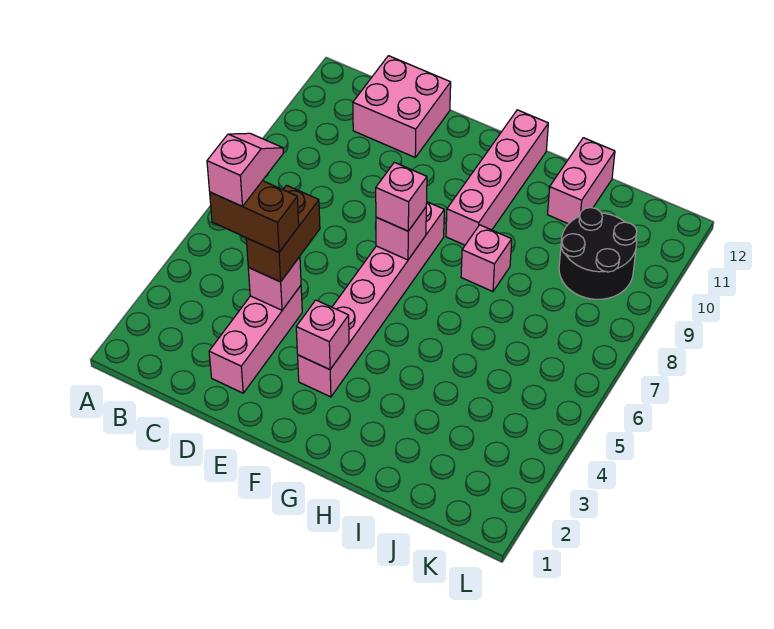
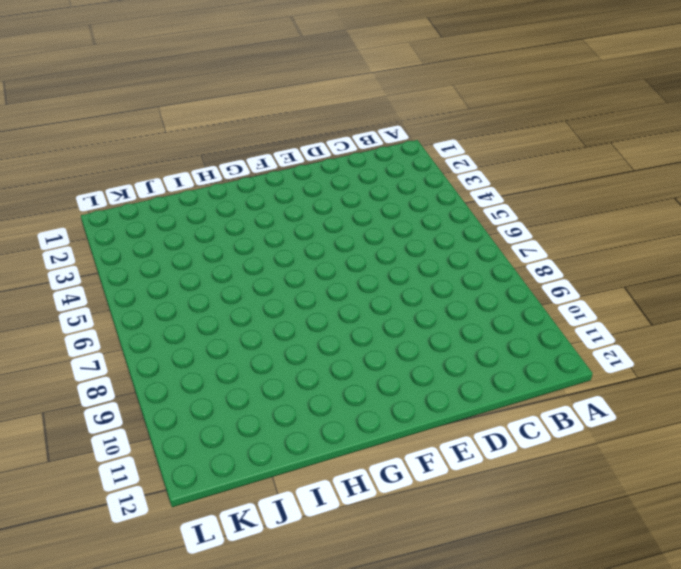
none -> pink brick C11:D12 level 1
none -> pink brick D2:D4 level 1
none -> pink brick F3:F8 level 1

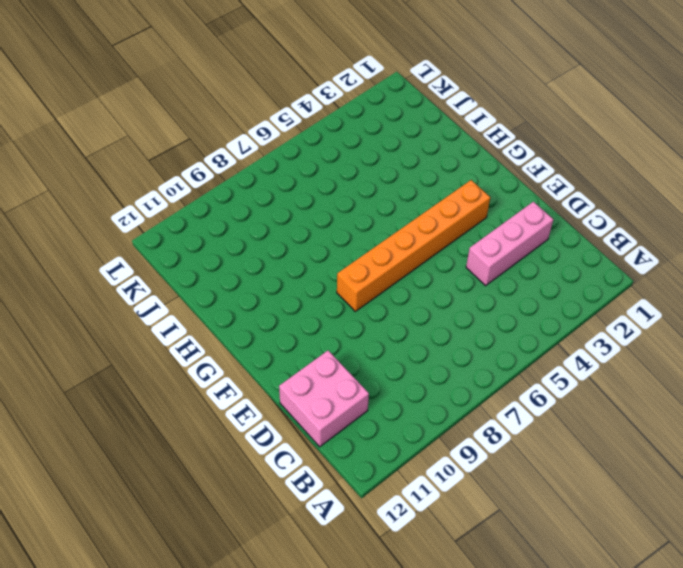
orange brick F3:F8 level 1 -> pink brick F3:F8 level 1
none -> pink brick G9:G12 level 1
none -> pink brick H8 level 1
none -> pink brick I11:I12 level 1

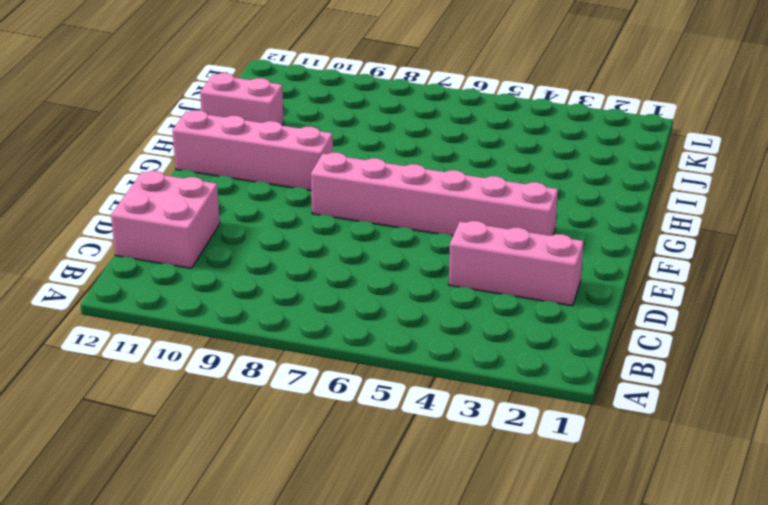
none -> pink brick H8 level 1
none -> black round brick J9:K10 level 1
none -> pink brick D4 level 2

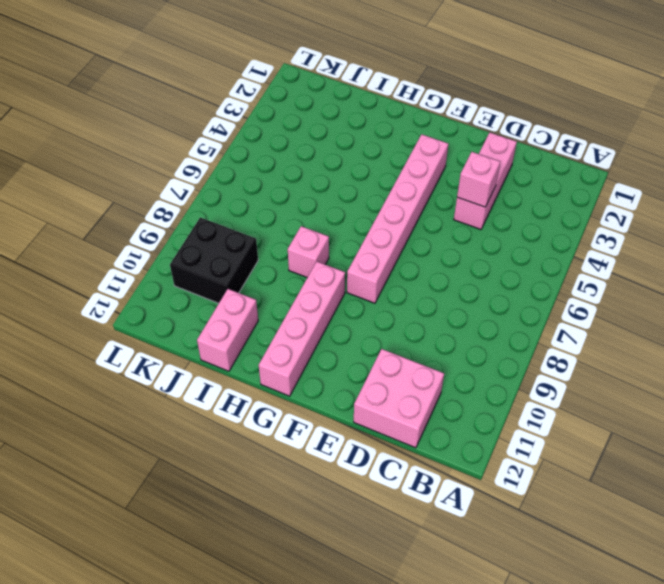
black brick J9:K10 level 1 -> black round brick J9:K10 level 1
none -> pink brick F3 level 2
none -> pink brick F7 level 2
none -> brown brick D4:D5 level 3

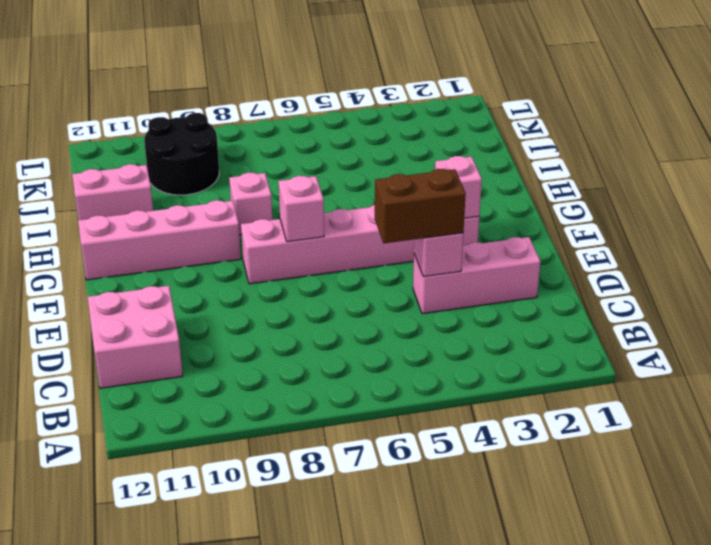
none -> pink brick F7 level 3
none -> brown brick C4:D4 level 4
none -> pink slope C4:C5 level 5 top 4

